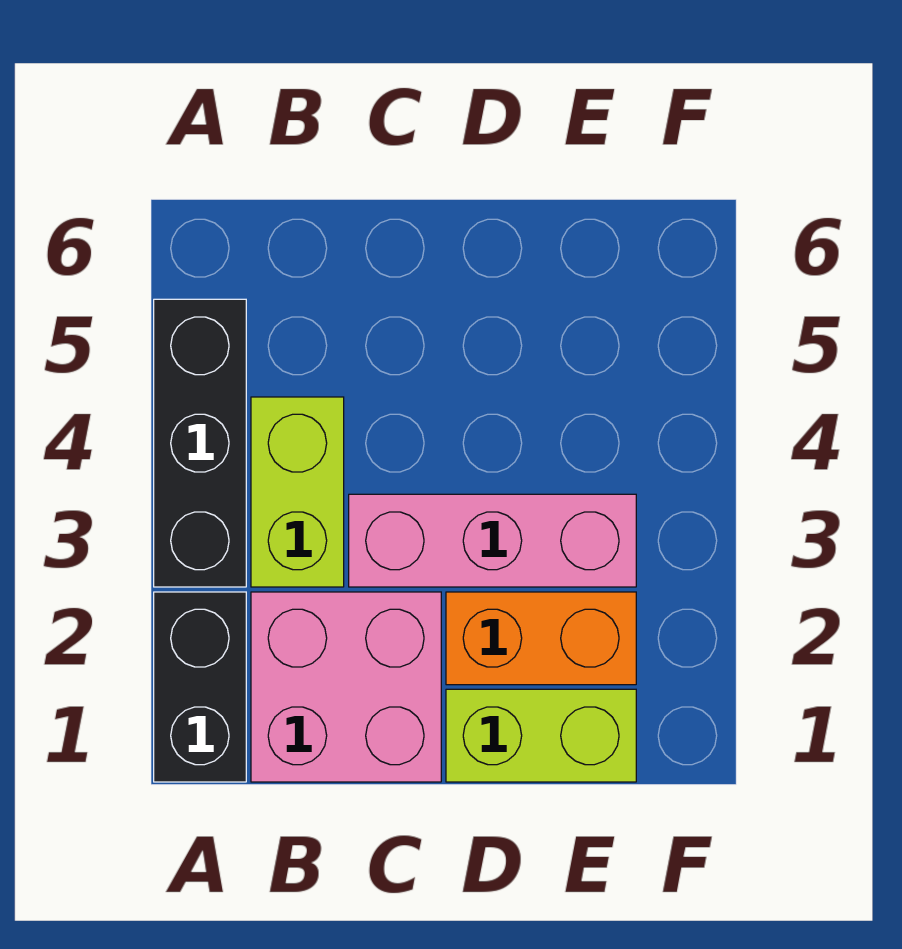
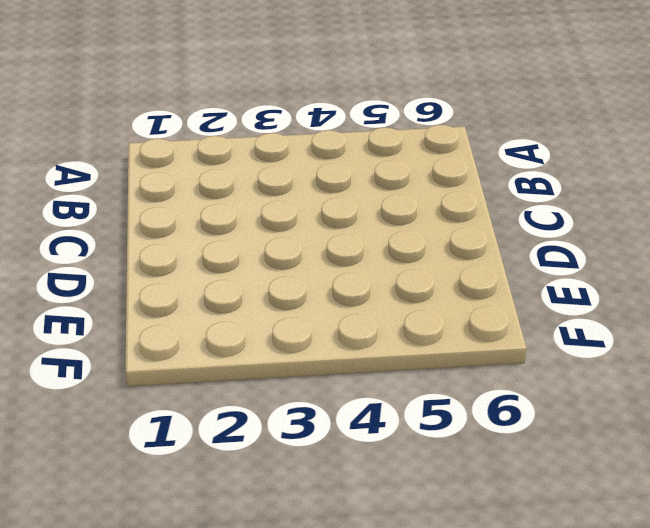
none -> black brick A1:A2 level 1
none -> black brick A3:A5 level 1

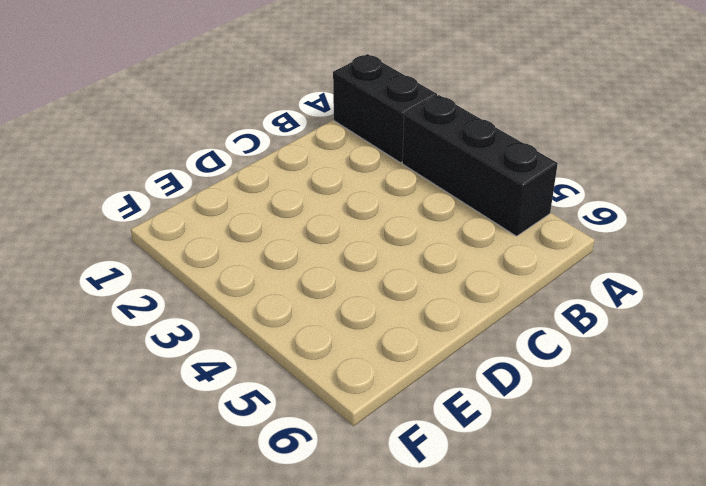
none -> pink brick B1:C2 level 1
none -> lime brick B3:B4 level 1

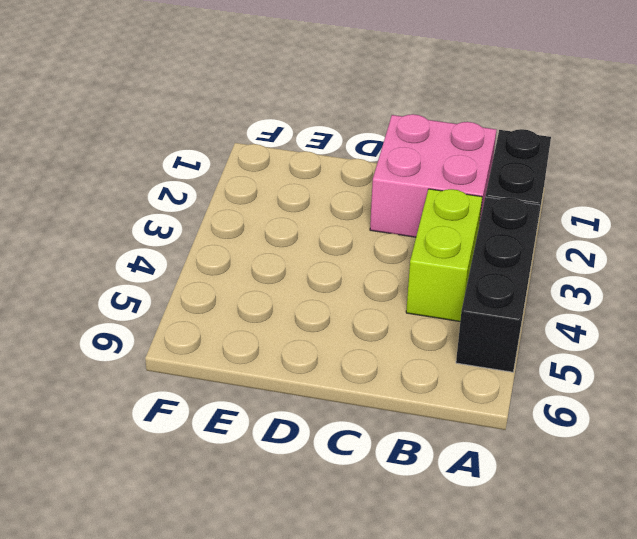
none -> pink brick C3:E3 level 1
none -> lime brick D1:E1 level 1

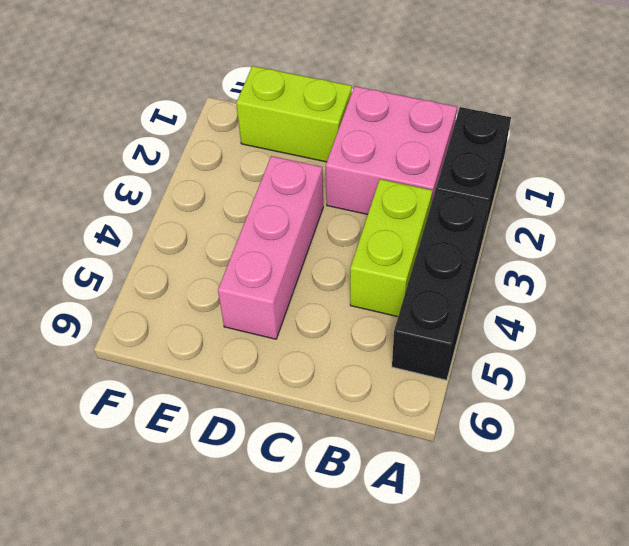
pink brick D3:D5 level 1 -> pink brick C3:E3 level 1
none -> orange brick D2:E2 level 1

